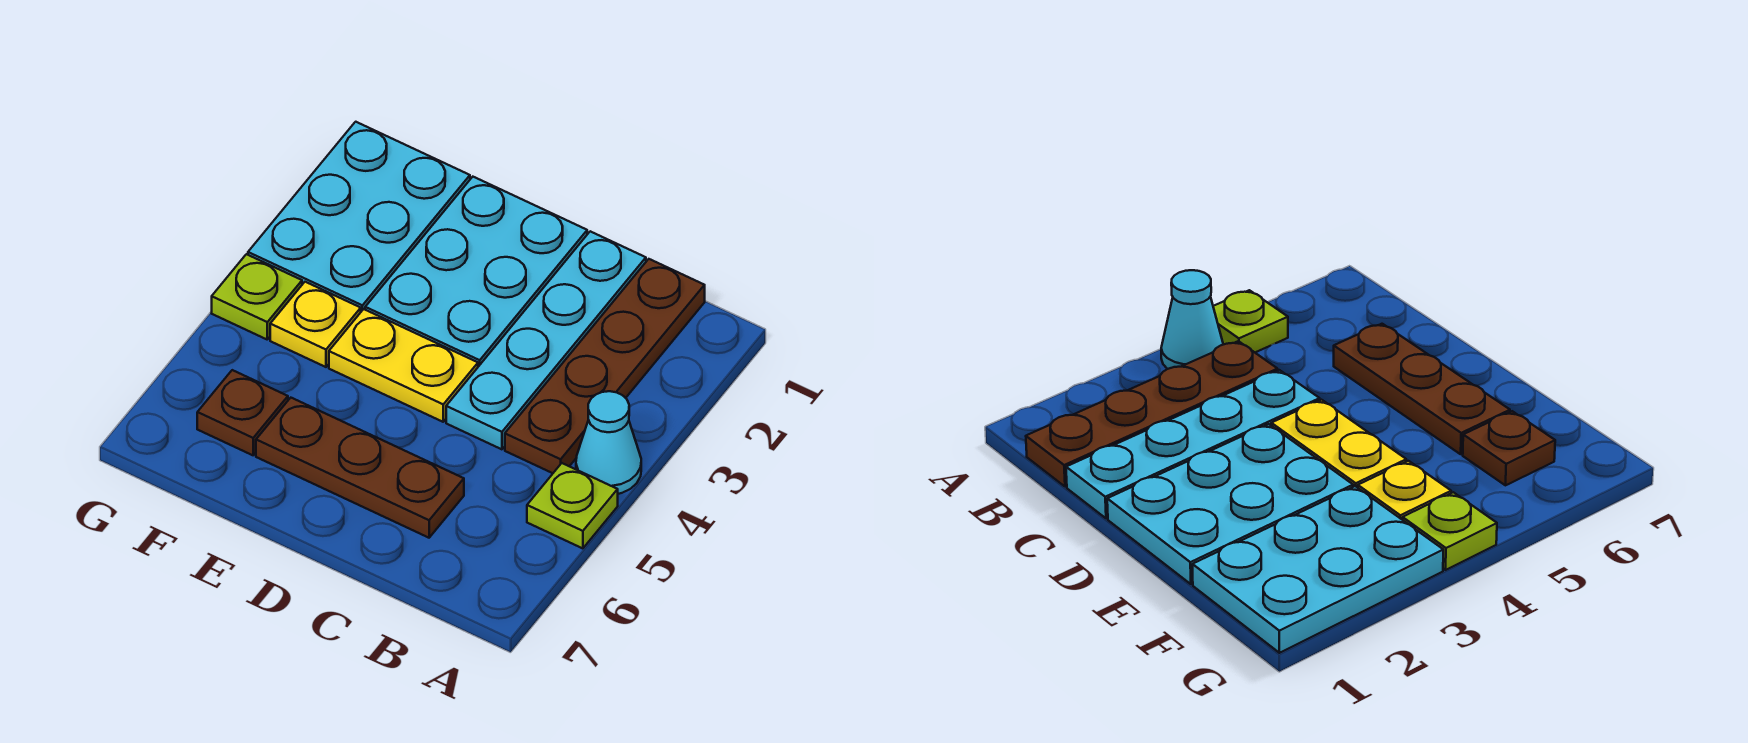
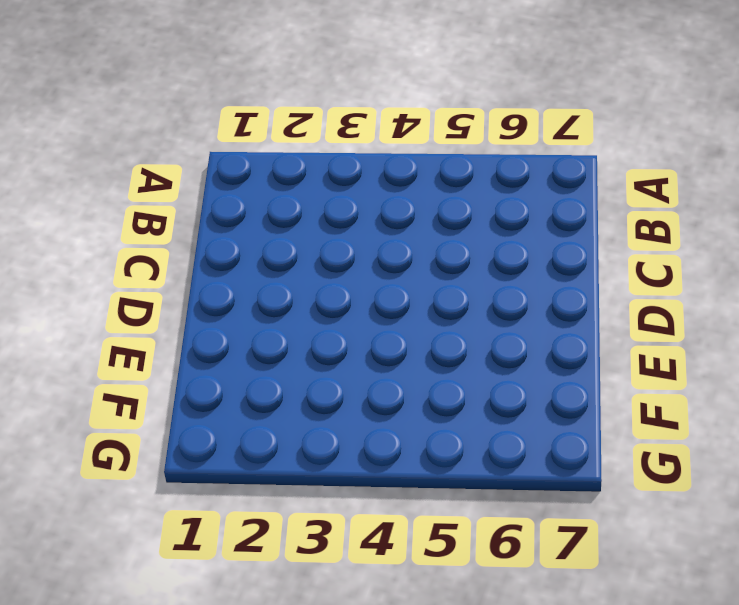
none -> cyan cone A4 level 1
none -> lime plate A5 level 1

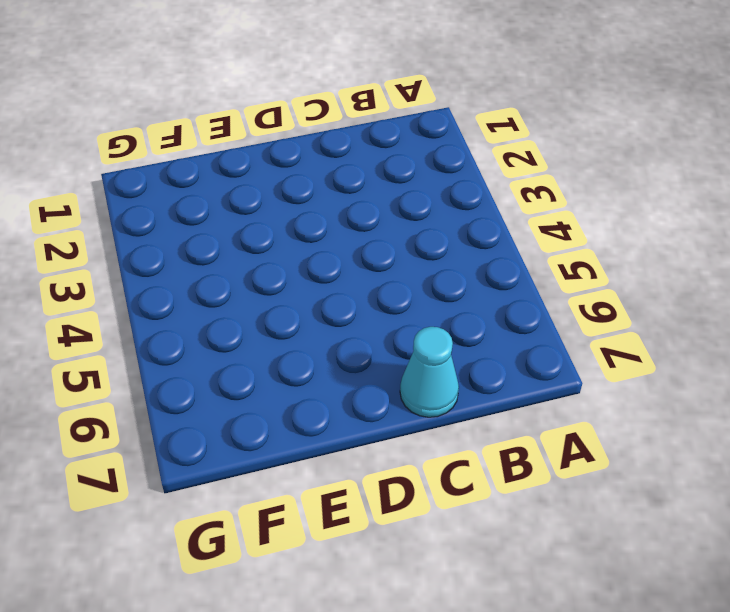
cyan cone C7 level 1 -> cyan cone A4 level 1
none -> lime plate A5 level 1
none -> brown plate B1:B4 level 1

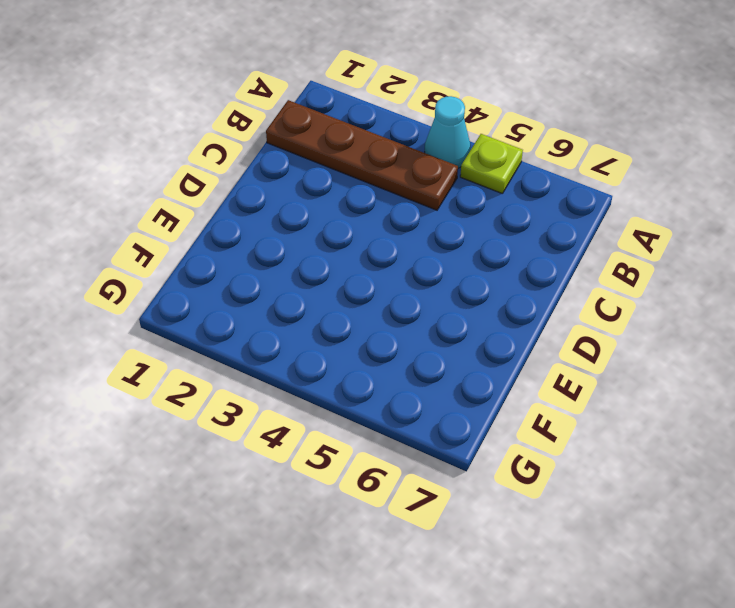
none -> cyan plate C1:C4 level 1
none -> brown plate C6:E6 level 1

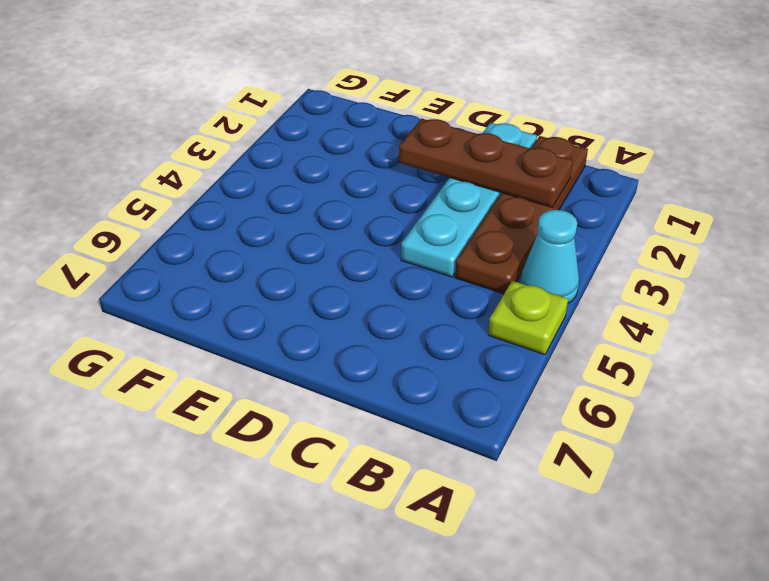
brown plate B2:D2 level 2 -> brown plate C6:E6 level 1
none -> cyan plate D1:E3 level 1
none -> yellow plate D4:E4 level 1

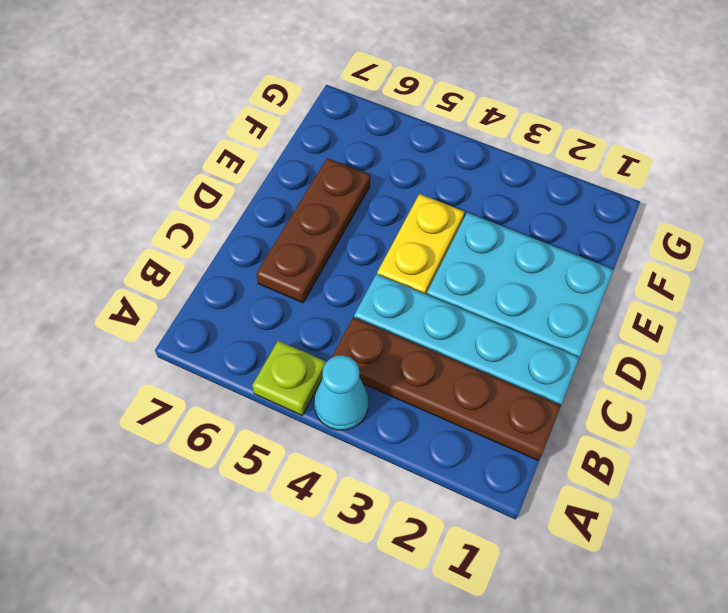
none -> cyan plate F1:G3 level 1
none -> yellow plate F4 level 1

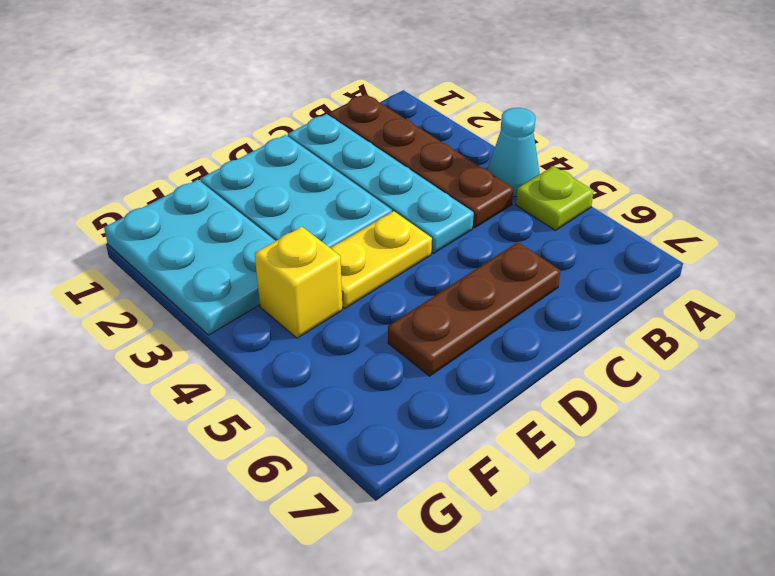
yellow brick F4 level 1 -> yellow plate F4 level 1
none -> brown plate F6 level 1
none -> lime plate G4 level 1

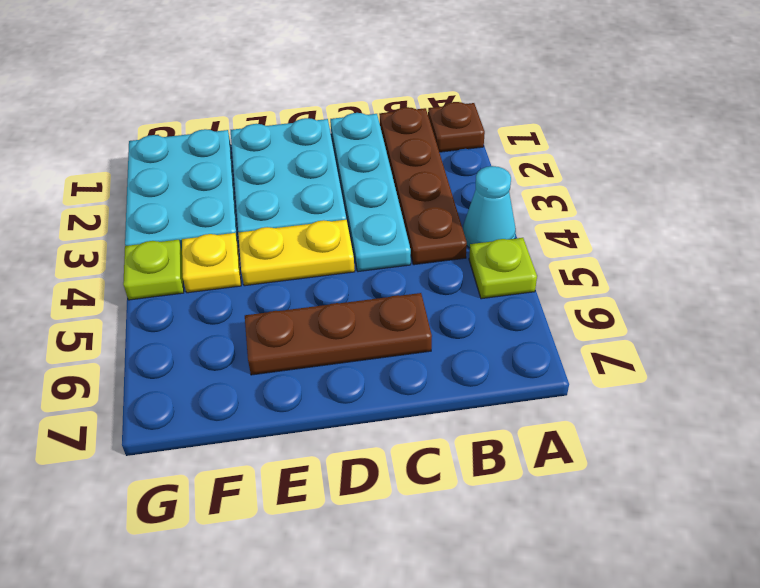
brown plate A1 level 1 -> brown plate F6 level 1

